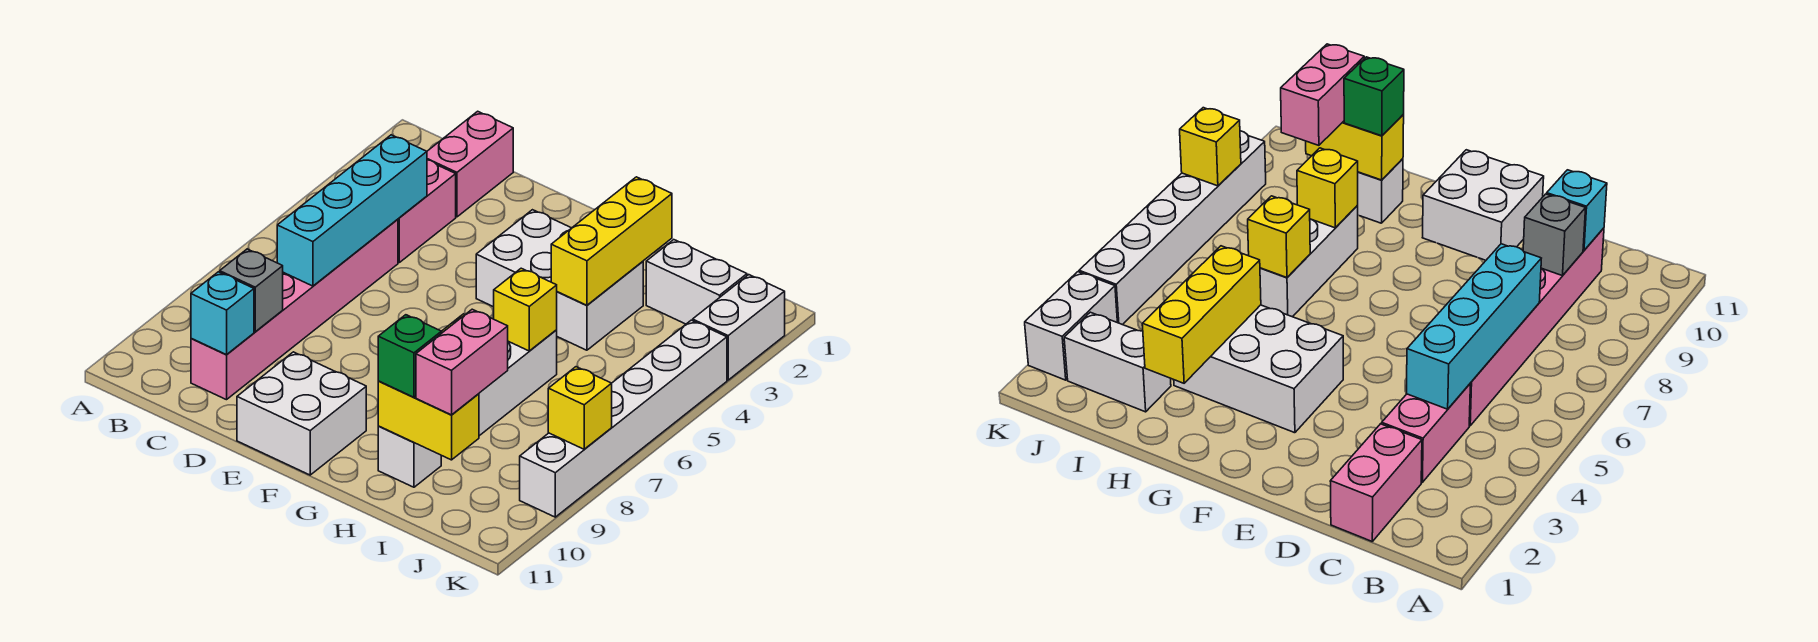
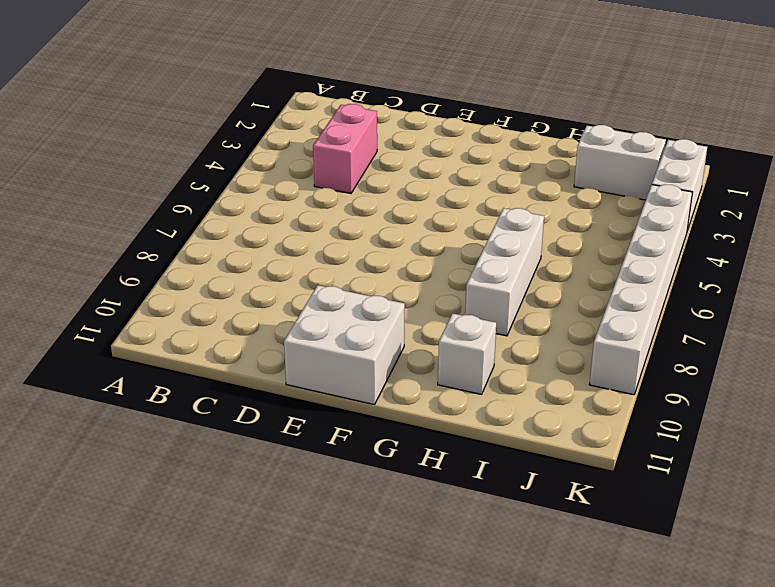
none -> pink brick C1:C2 level 1
none -> pink brick C5:C10 level 1
none -> white brick F3:H4 level 1

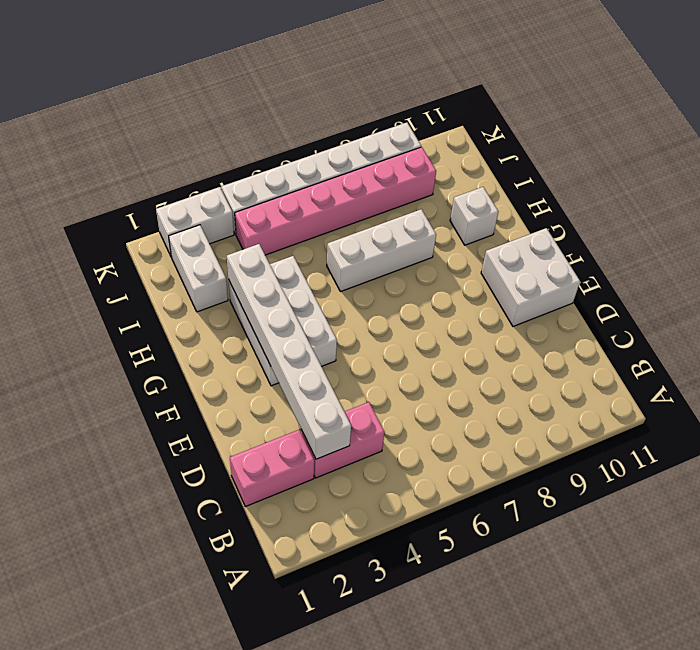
white brick C3:H3 level 2 -> yellow brick H2:H4 level 2
pink brick J4:J9 level 1 -> pink brick C5:C10 level 1
none -> cyan brick C4:C7 level 2
none -> grey brick C9 level 2
none -> cyan brick C10 level 2

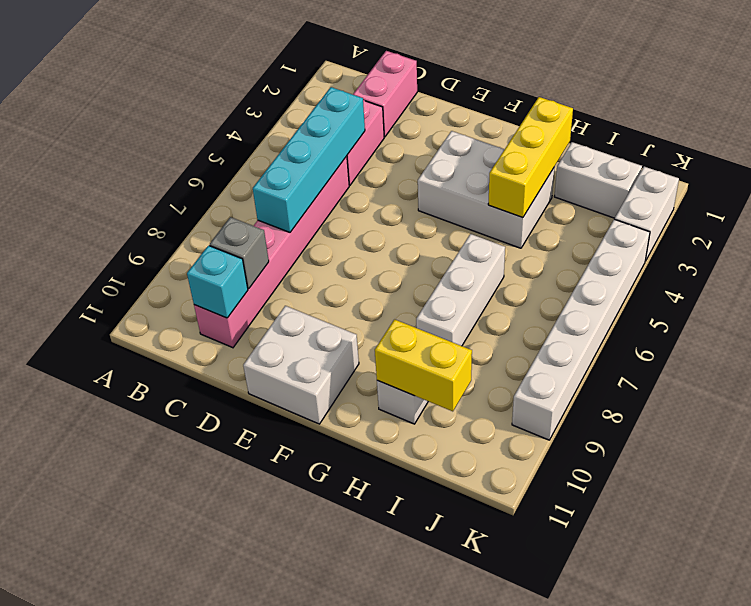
none -> yellow brick H6 level 2
none -> yellow brick H8 level 2
none -> yellow brick K8 level 2

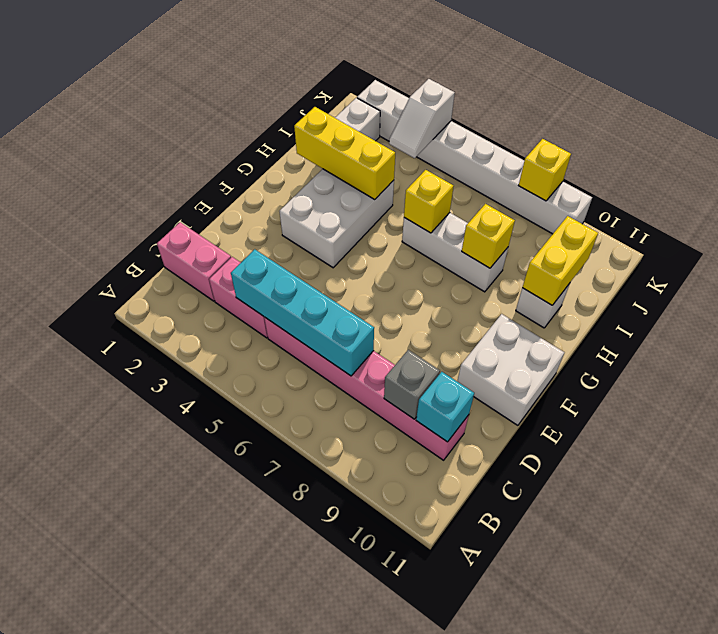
white slope J4:K4 level 2 top K -> none
none -> green brick H10 level 3
none -> pink brick I9:I10 level 3

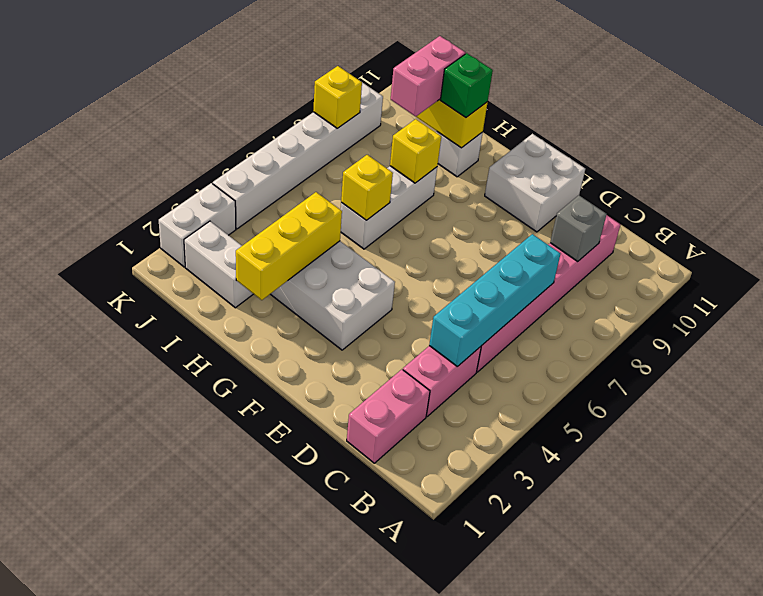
none -> cyan brick C10 level 2

